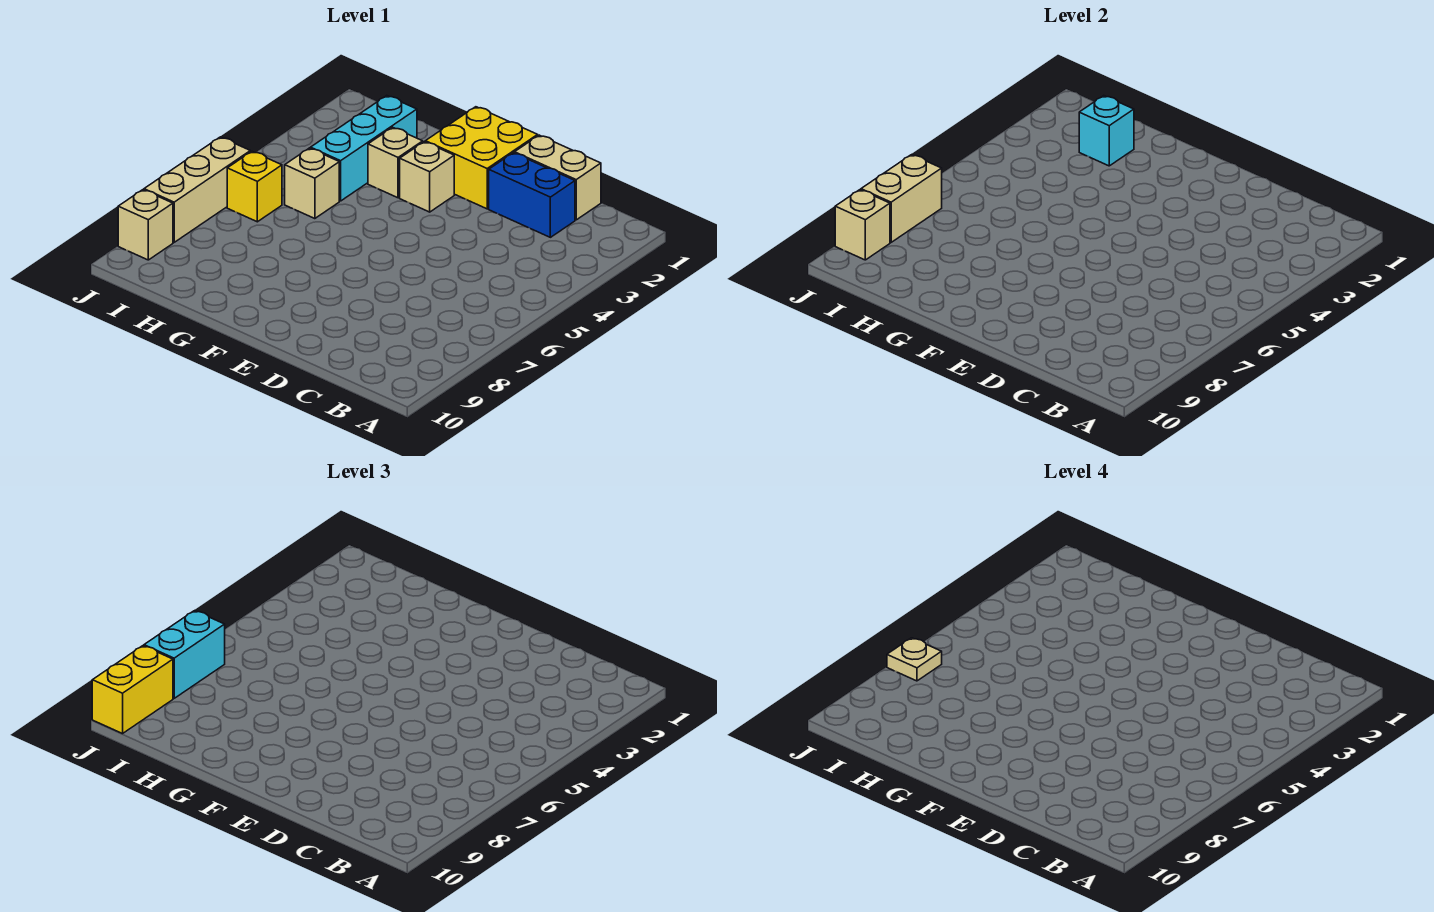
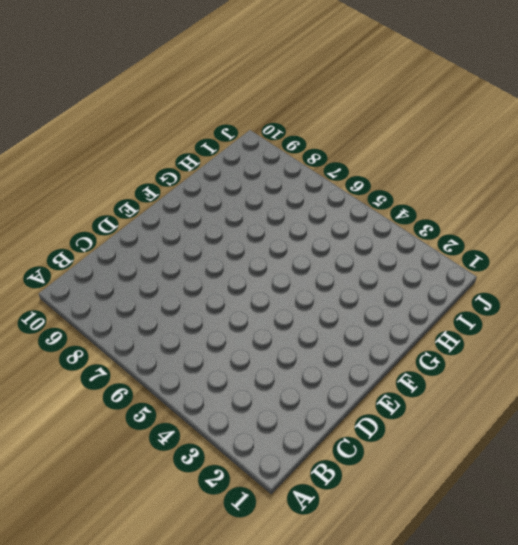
none -> tan brick C1:D1 level 1
none -> blue brick C2:D2 level 1
none -> yellow brick E1:F2 level 1

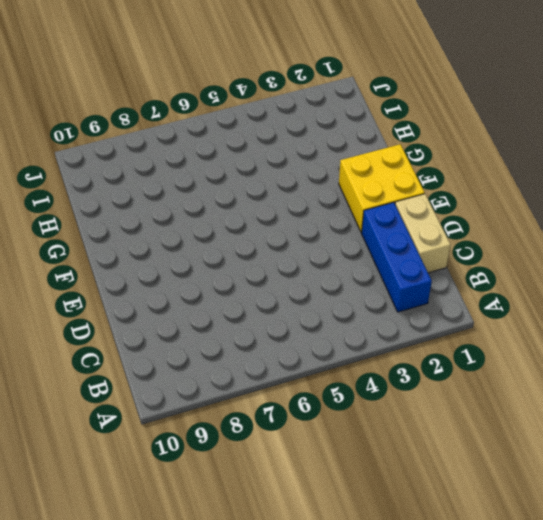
blue brick B2:D2 level 1 -> blue brick C2:D2 level 1
none -> tan brick F3 level 1
none -> tan brick G3 level 1
none -> cyan brick H2:H4 level 1

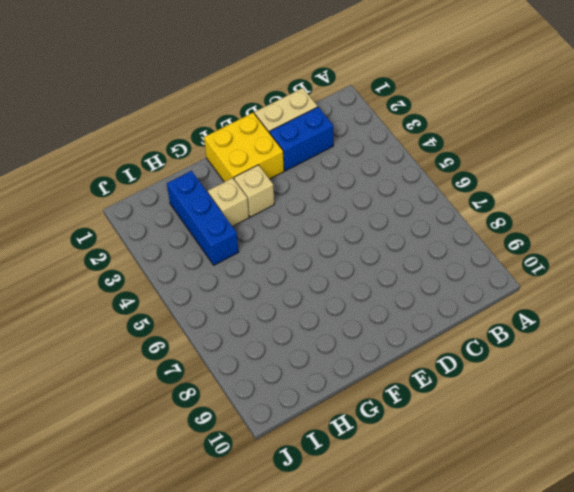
blue brick H2:H4 level 1 -> cyan brick H2:H4 level 1
none -> tan brick H5 level 1
none -> yellow brick I6 level 1
none -> tan brick J6:J8 level 1

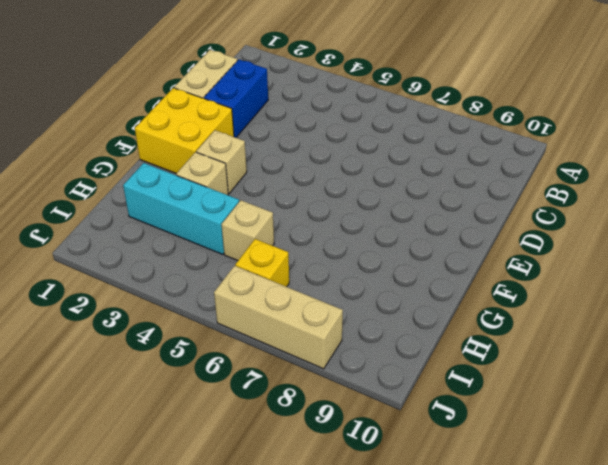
none -> tan brick J9 level 1
none -> cyan brick H2 level 2
none -> tan brick J7:J8 level 2

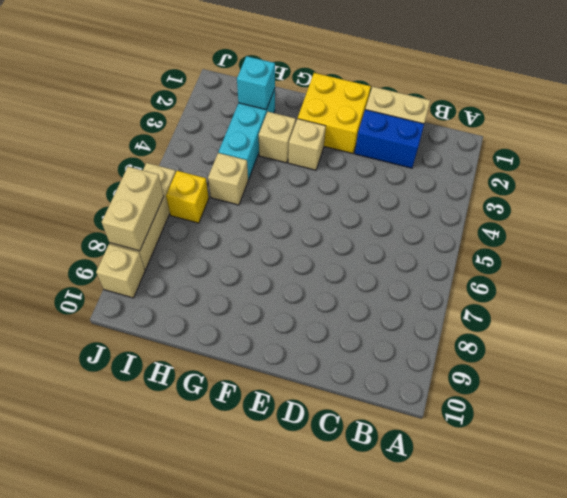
none -> tan brick J9 level 2
none -> cyan brick J7:J8 level 3
none -> yellow brick J9:J10 level 3

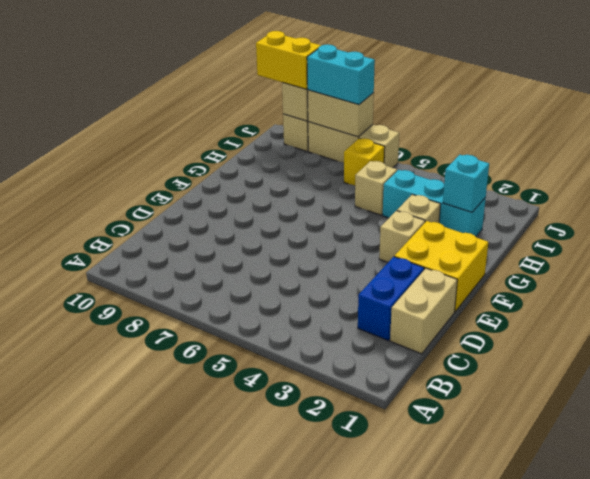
none -> tan plate J7 level 4

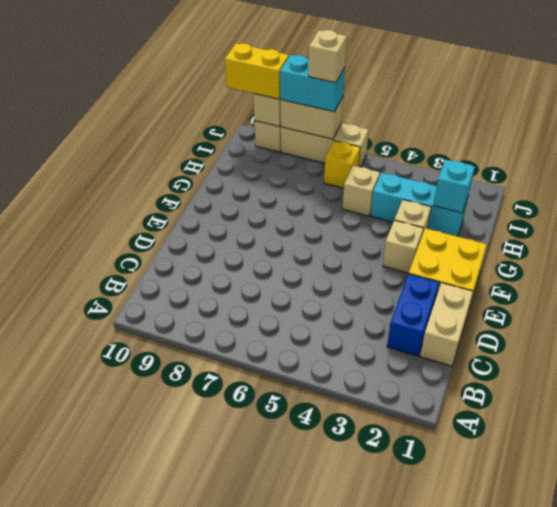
tan brick J7 level 4 -> tan plate J7 level 4

